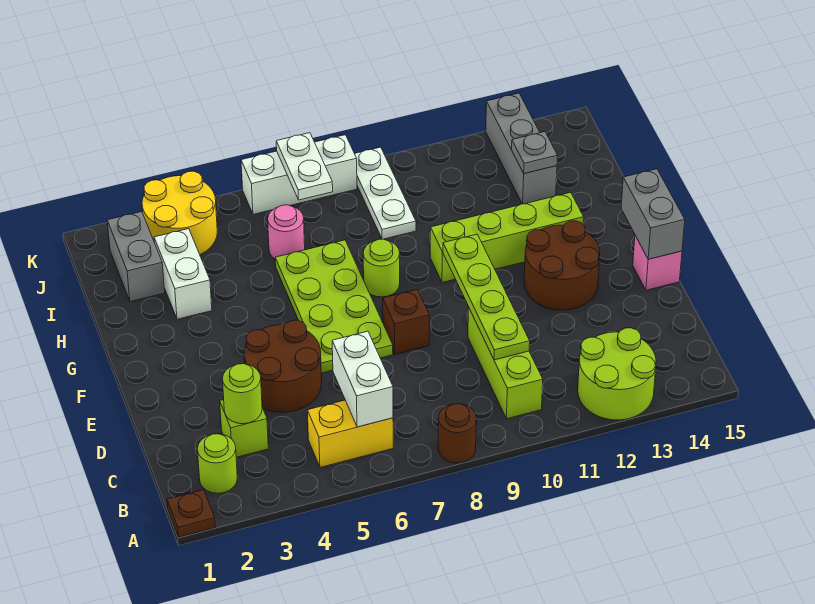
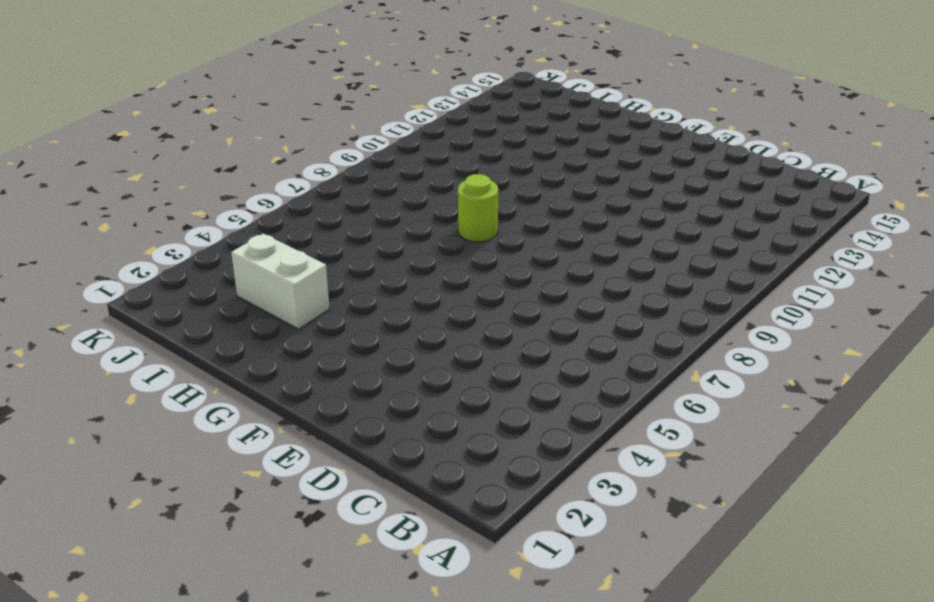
none -> brown plate A1 level 1
none -> brown round brick A8 level 1
none -> lime round brick A12:B13 level 1

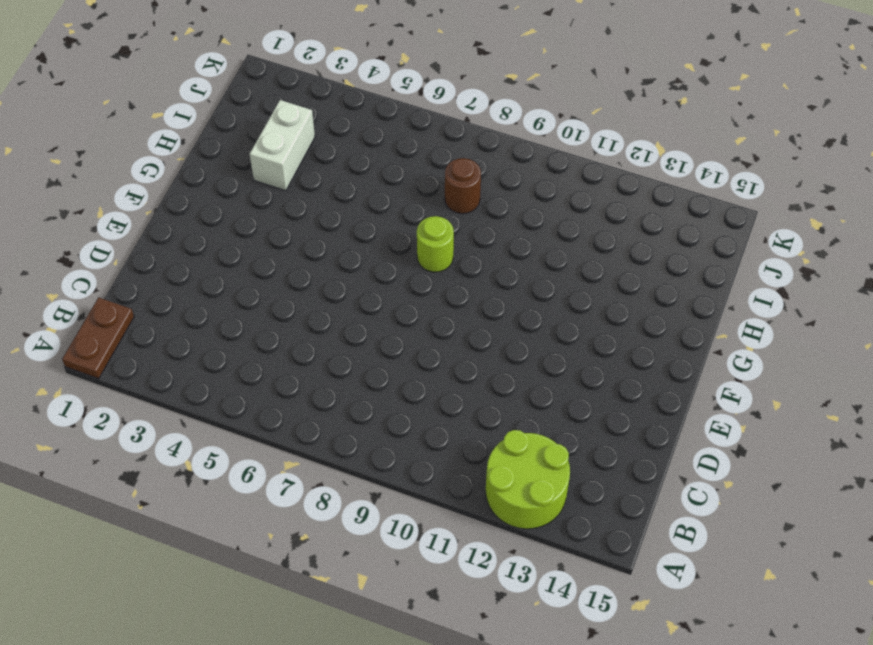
brown plate A1:B1 level 1 -> brown plate A1 level 1
brown round brick I8 level 1 -> brown round brick A8 level 1
none -> lime round brick B2 level 1
none -> yellow brick B5:B6 level 1
none -> lime brick B10:D10 level 1

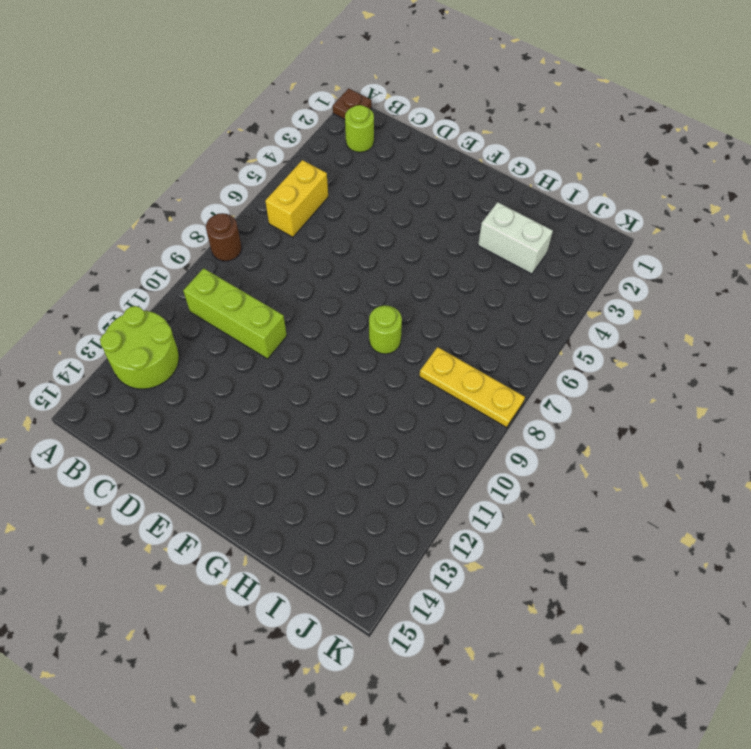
yellow plate I8:K8 level 1 -> white brick K6:K8 level 1
none -> lime brick C3 level 1
none -> brown round brick D4:E5 level 1
none -> lime plate E6:H7 level 1

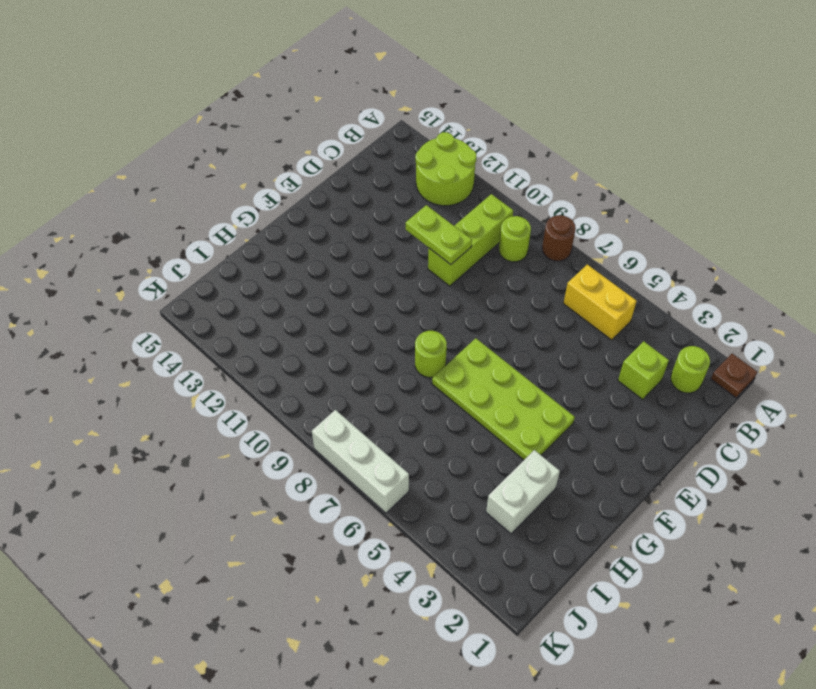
lime round brick B9 level 1 -> lime round brick C3 level 2
lime plate D10:D11 level 2 -> lime plate C10:F10 level 2
lime plate F4:G7 level 1 -> lime plate E6:H7 level 1
none -> brown round brick D4:E5 level 1
none -> brown brick E8 level 1
none -> brown round brick E12:F13 level 1

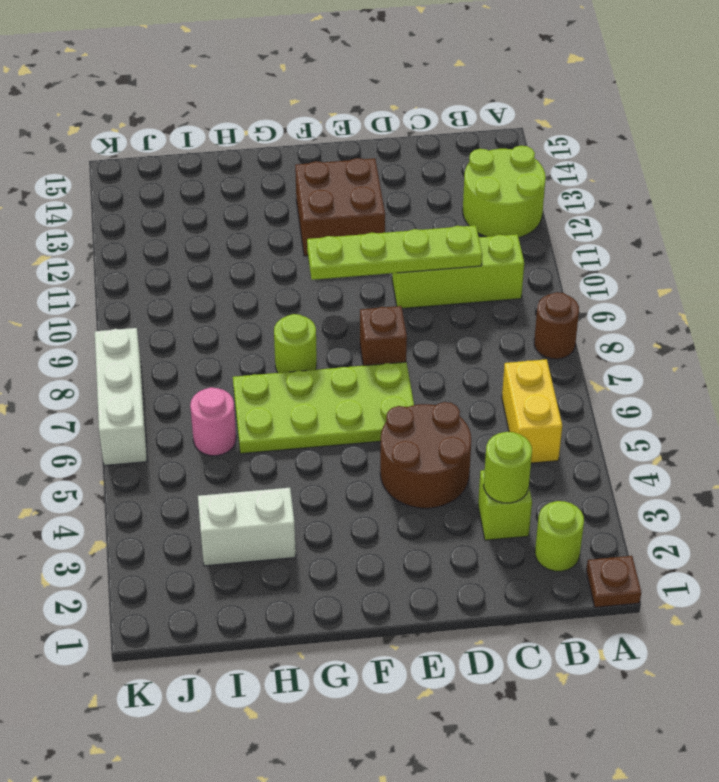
brown brick E12:F13 level 1 -> brown round brick E12:F13 level 1
none -> pink brick E15 level 1
none -> lime brick G10:G13 level 1
none -> grey brick I2:J2 level 1

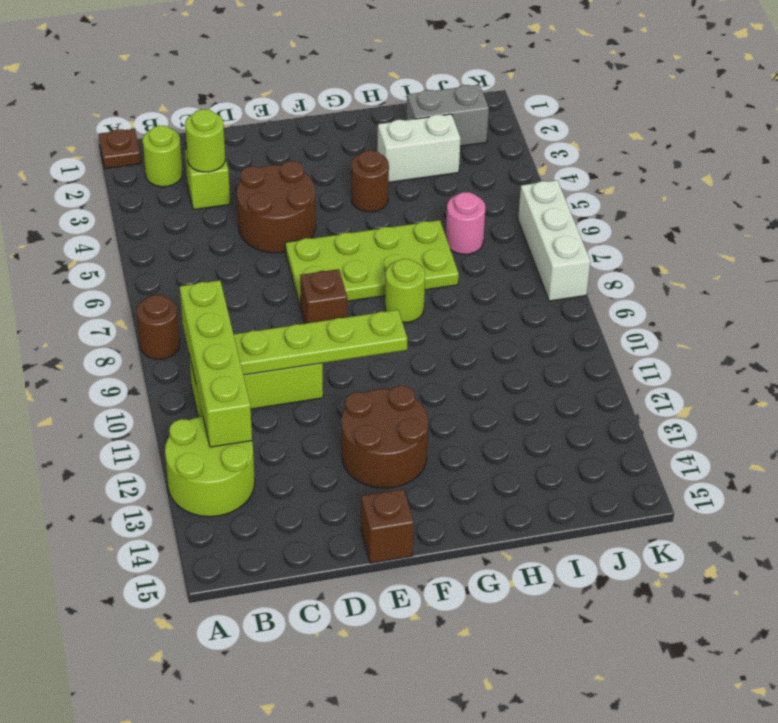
lime brick B9:B12 level 2 -> lime brick G10:G13 level 1
brown brick E15 level 1 -> pink brick E15 level 1
brown round brick G4 level 1 -> none
none -> yellow brick B5:B6 level 1
none -> white plate I9:K9 level 1
none -> grey brick I13:K13 level 1

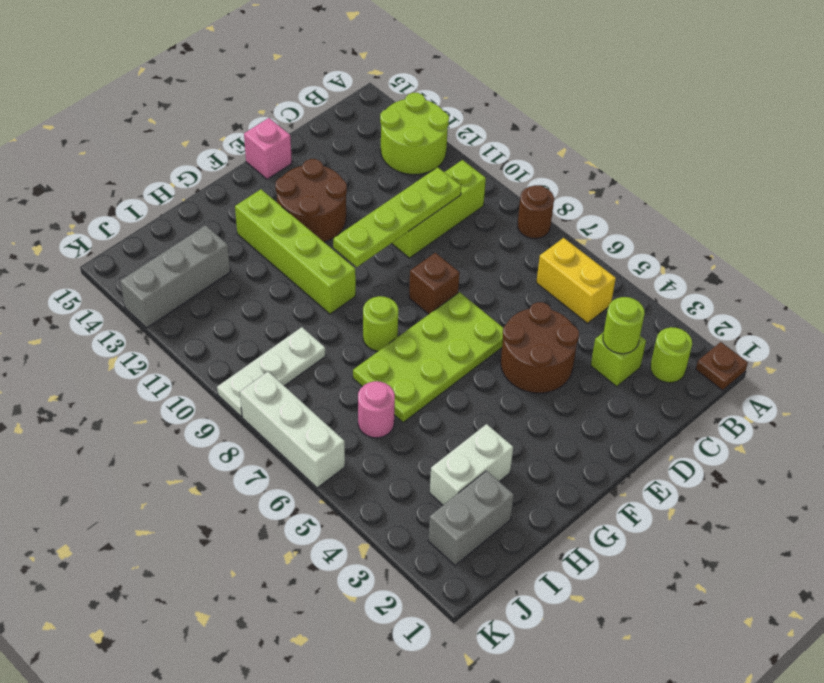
none -> yellow round brick J3:K4 level 1
none -> white brick B6:C6 level 2
none -> grey brick E15:F15 level 2

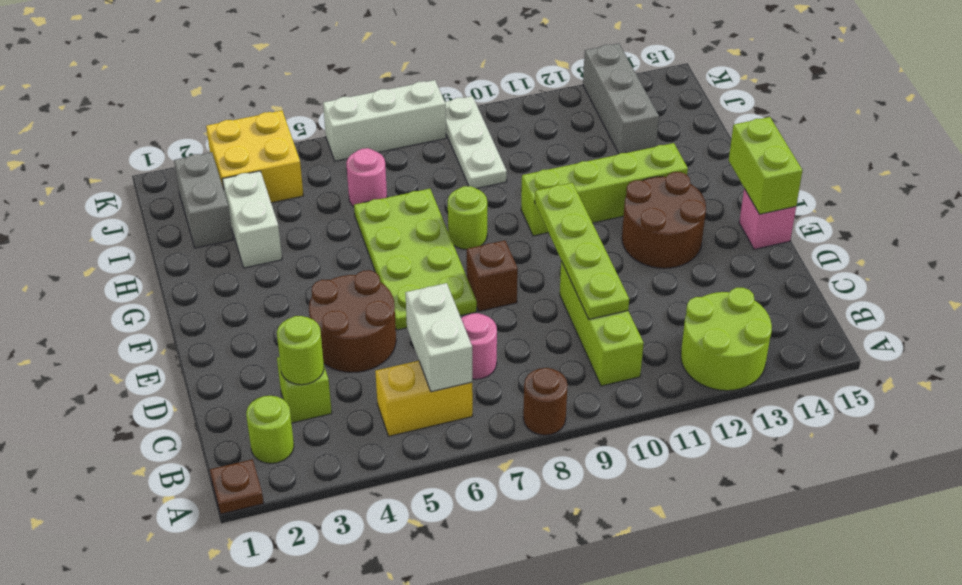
pink round brick C7 level 1 -> none
lime brick E15:F15 level 2 -> grey brick E15:F15 level 2
yellow brick J3:K4 level 1 -> yellow round brick J3:K4 level 1
none -> grey plate I13 level 2
none -> white plate J7:K7 level 2

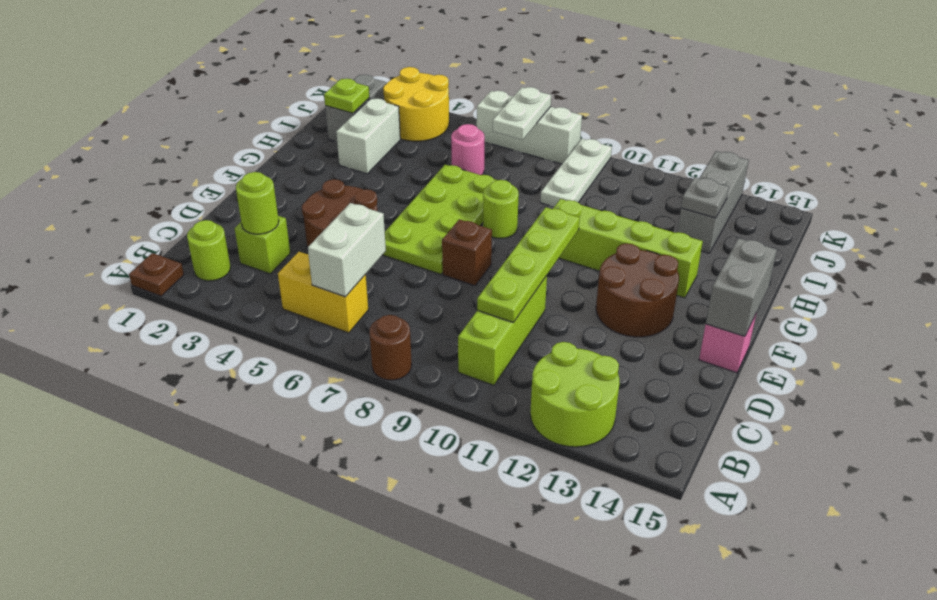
lime plate I2 level 2 -> none

